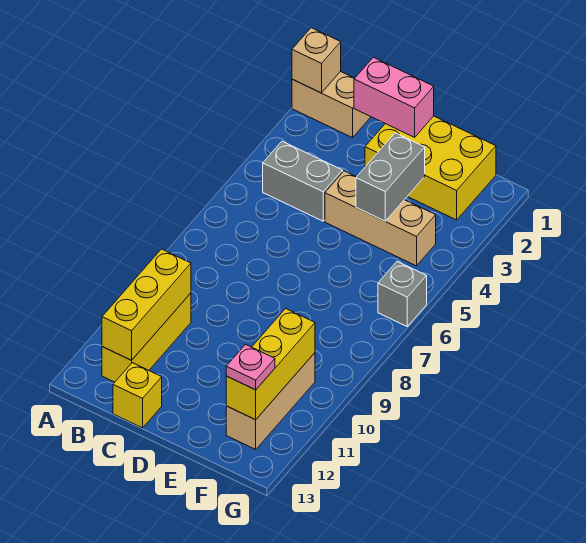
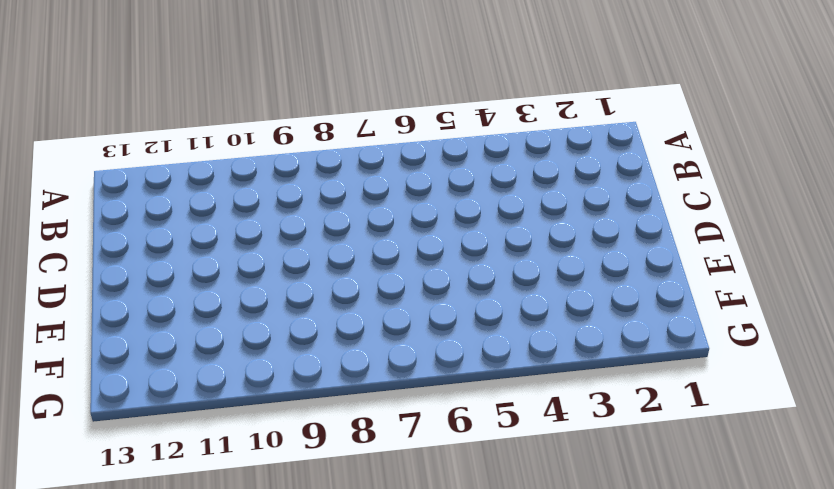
none -> tan brick A1:B1 level 1
none -> grey brick B4:C4 level 1
none -> yellow brick B10:B12 level 1

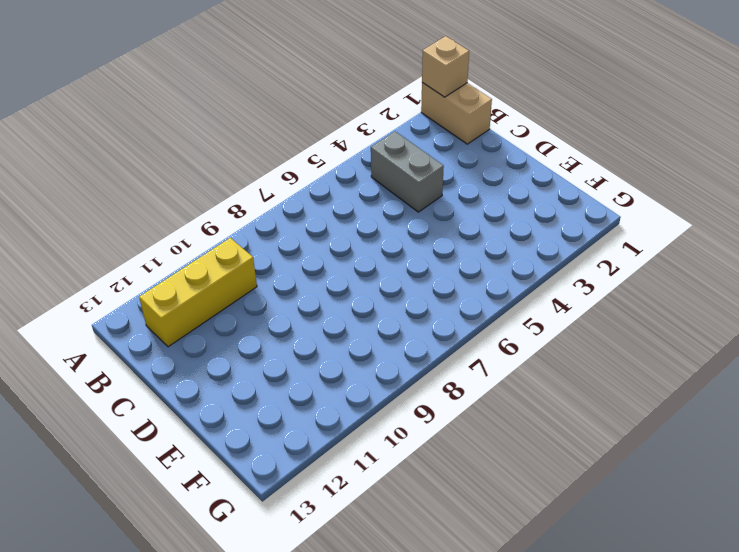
none -> yellow brick C13 level 1
none -> yellow brick D1:F2 level 1
none -> tan brick D4:F4 level 1

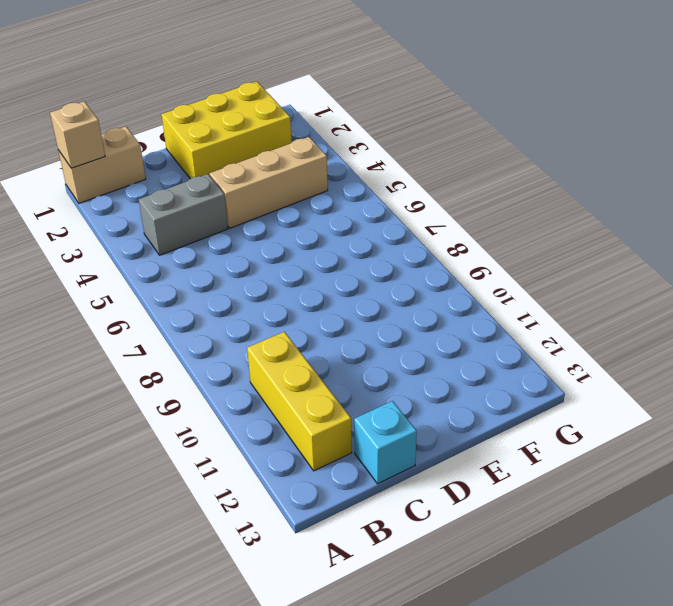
cyan brick C13 level 1 -> yellow brick C13 level 1
none -> tan brick F10:F12 level 1
none -> grey brick G6 level 1
none -> yellow brick B10:B12 level 2

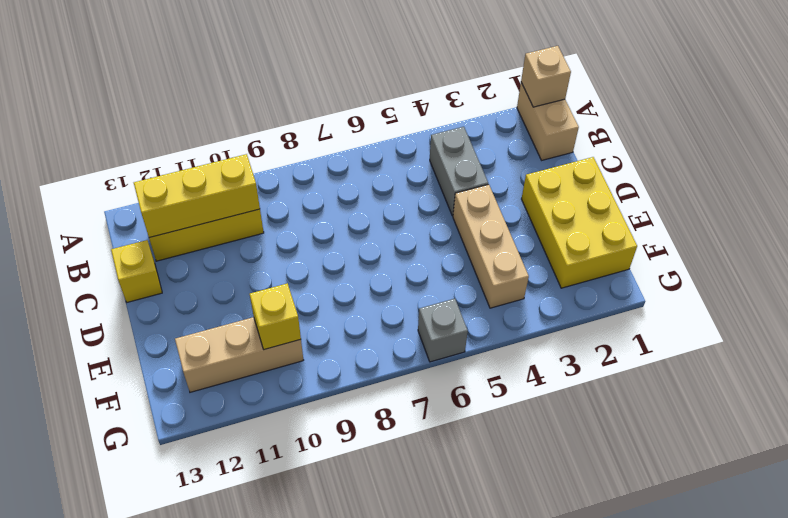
yellow brick F10 level 2 -> yellow brick F10:F12 level 2
none -> pink brick C1:D1 level 2
none -> grey brick E3:E4 level 2
none -> pink plate F12 level 3

